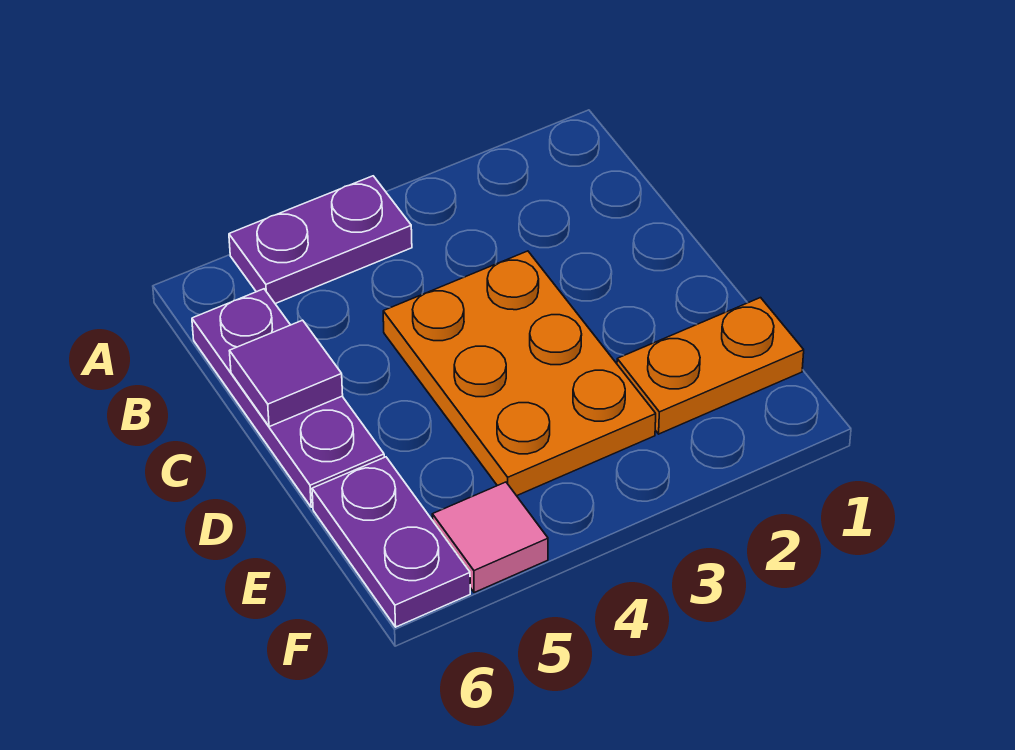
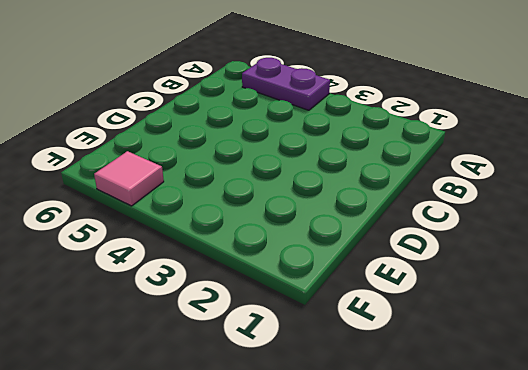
none -> purple plate B6:D6 level 1
none -> orange plate C3:E4 level 1

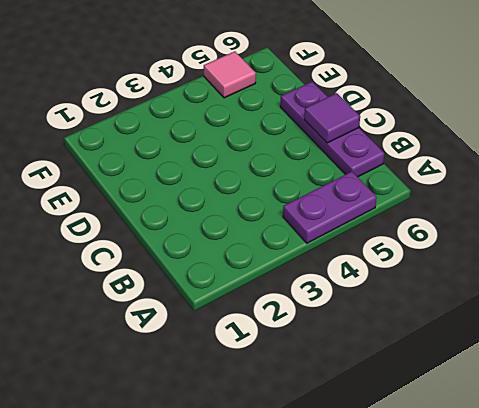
none -> orange plate C3:E4 level 1
none -> orange plate E1:E2 level 1

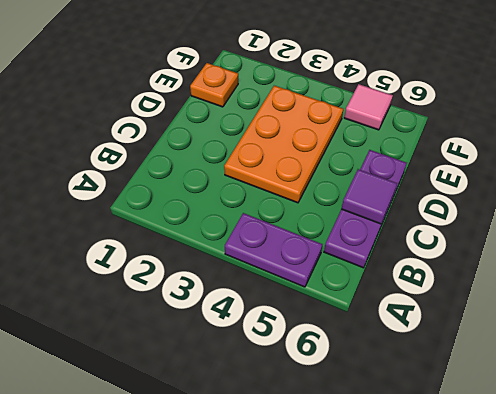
orange plate E1 level 1 -> orange plate E1:E2 level 1
none -> purple plate E6:F6 level 1

